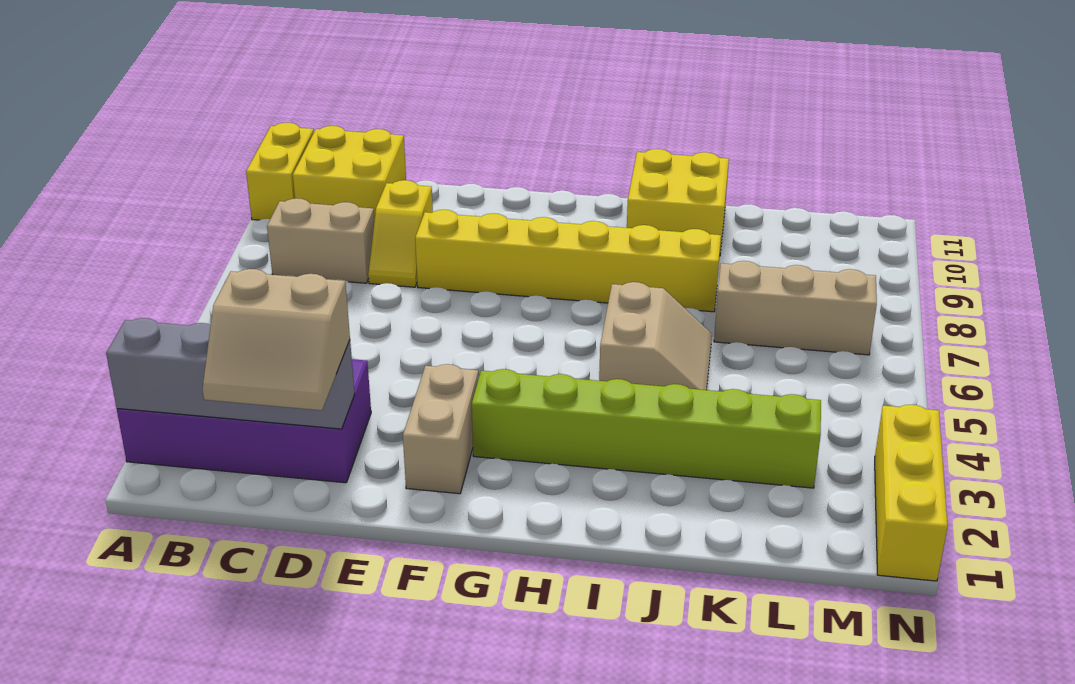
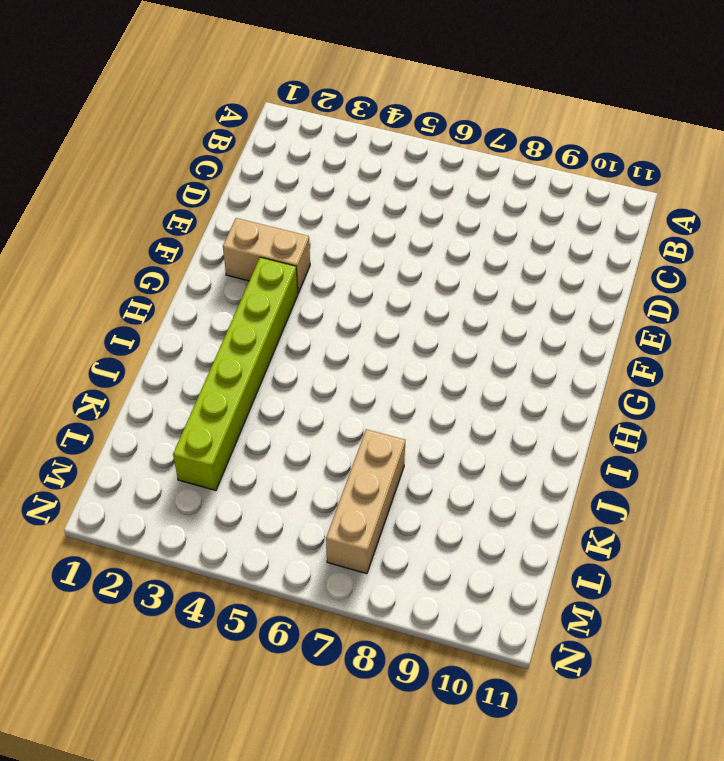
none -> purple brick A2:D3 level 1
none -> yellow brick A10:A11 level 1
none -> tan brick B8:C8 level 1

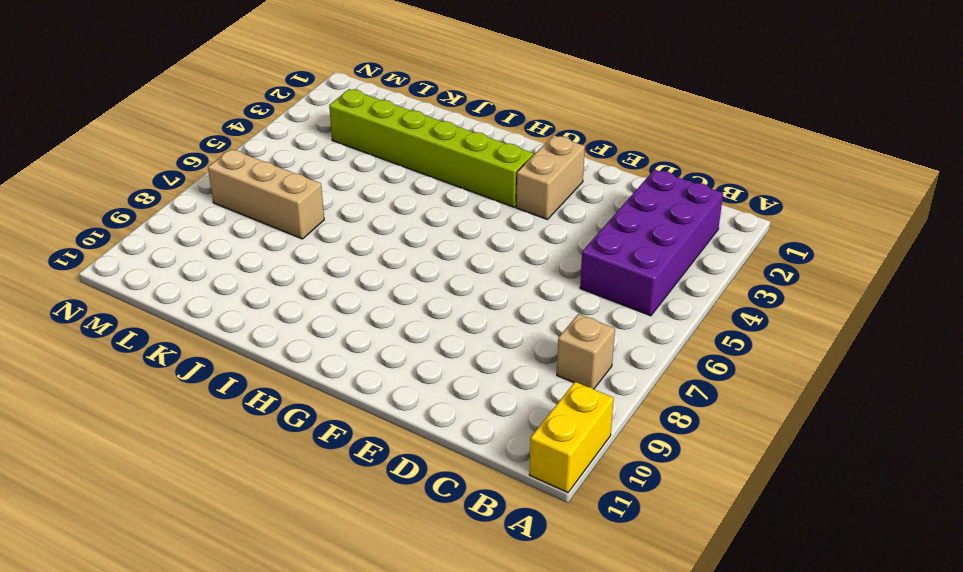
purple brick B2:C5 level 1 -> purple brick A2:D3 level 1
tan brick B8 level 1 -> tan brick B8:C8 level 1
none -> yellow brick B10:C11 level 1
none -> yellow slope D8:D9 level 1 top 9
none -> yellow brick E8:J8 level 1

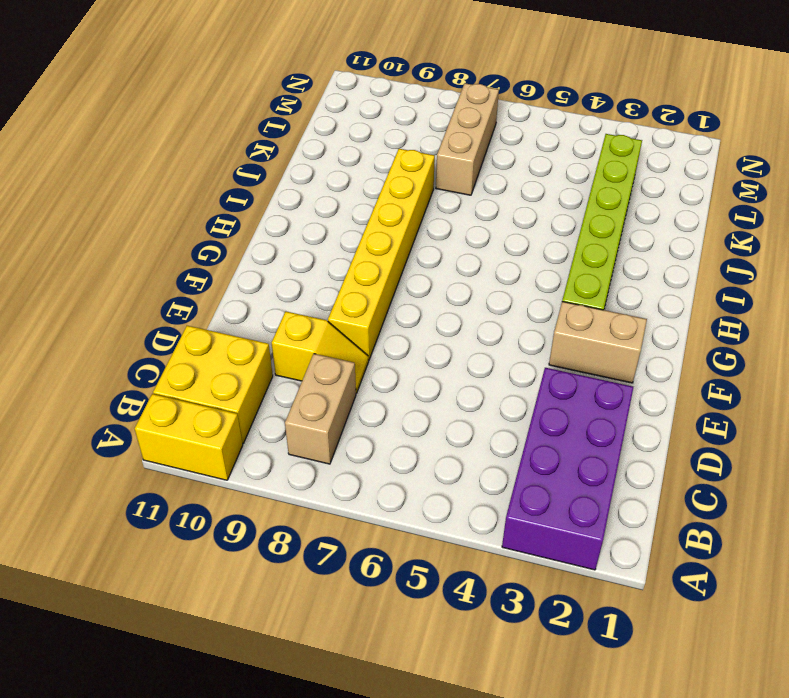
none -> tan slope I5:J6 level 1 top I
none -> yellow brick I10:J11 level 1
none -> yellow brick N1:N3 level 1

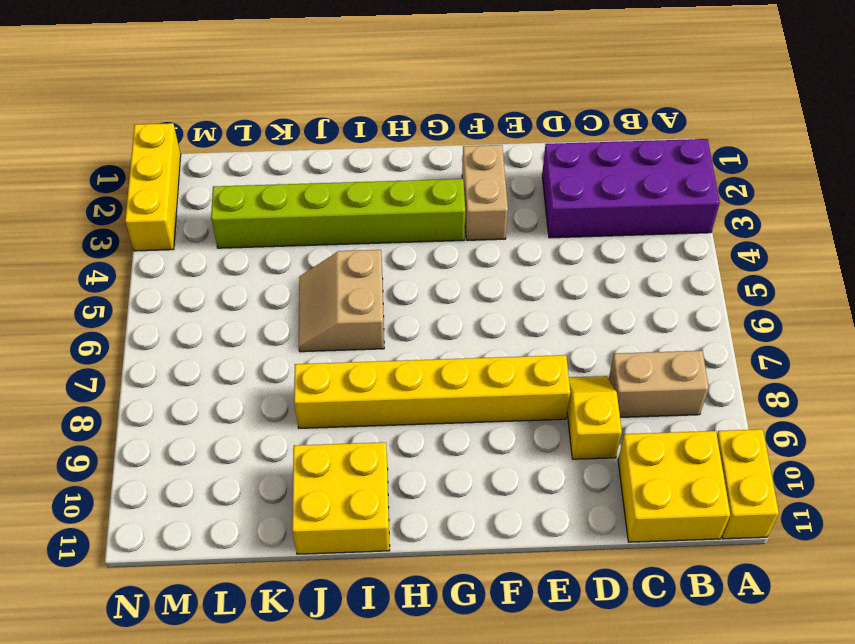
none -> tan brick K7:M7 level 1
none -> grey brick A2:D2 level 2
none -> tan slope C1:D2 level 3 top 2

